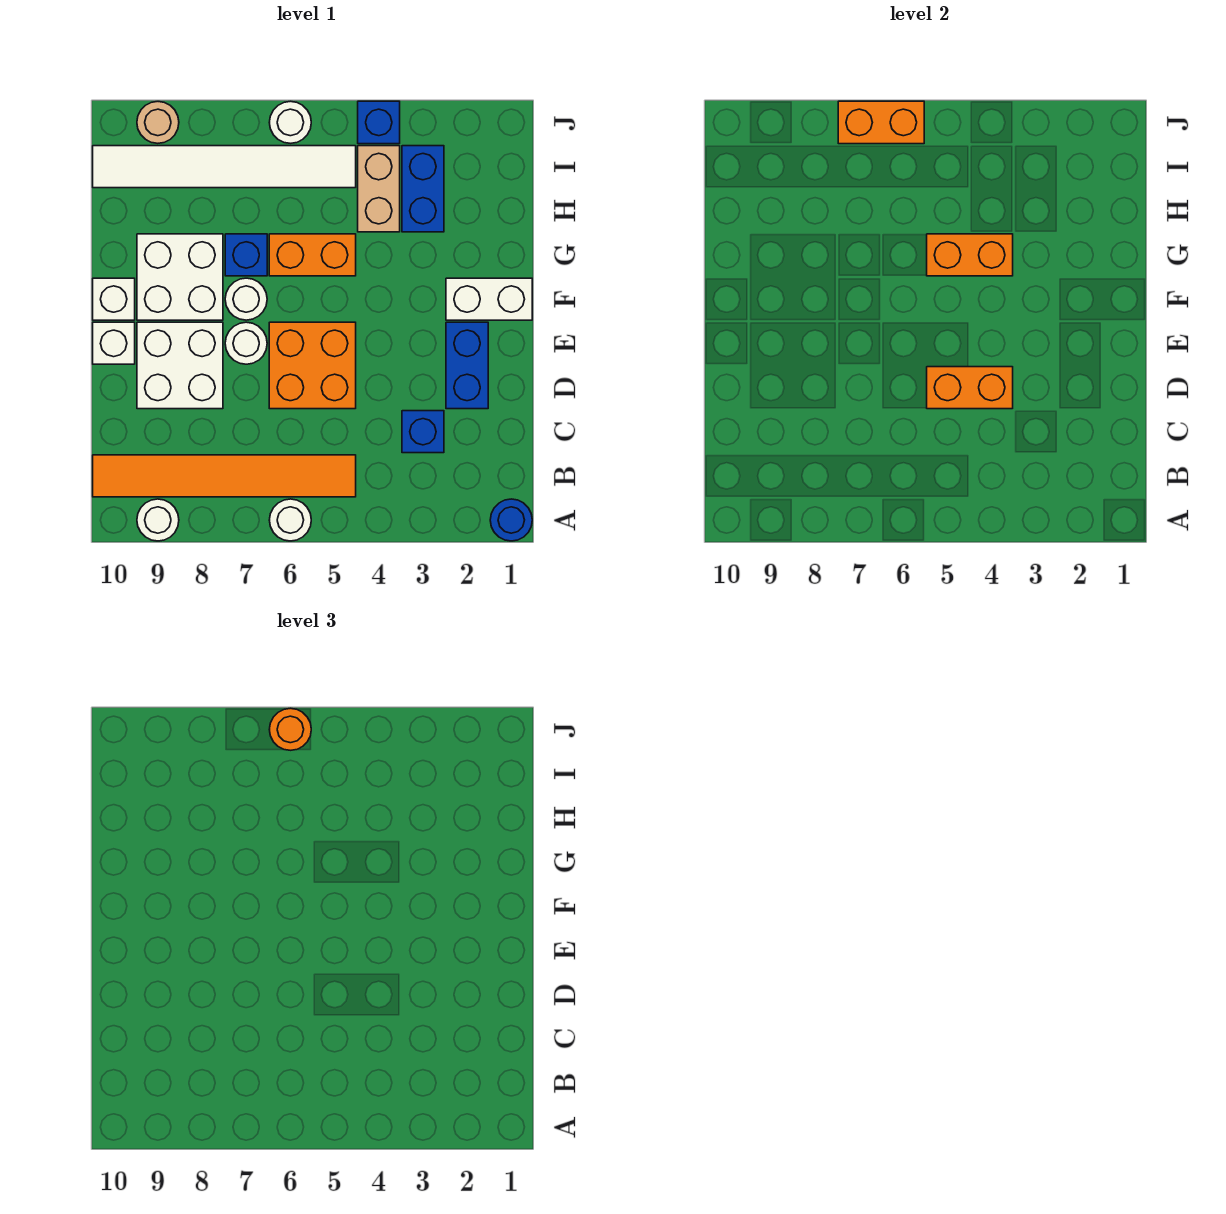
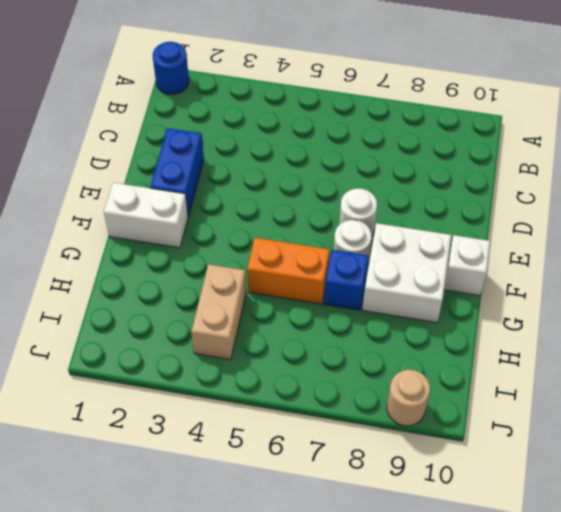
none -> white round brick A6 level 1
none -> white round brick A9 level 1
none -> orange tile B5:B10 level 1

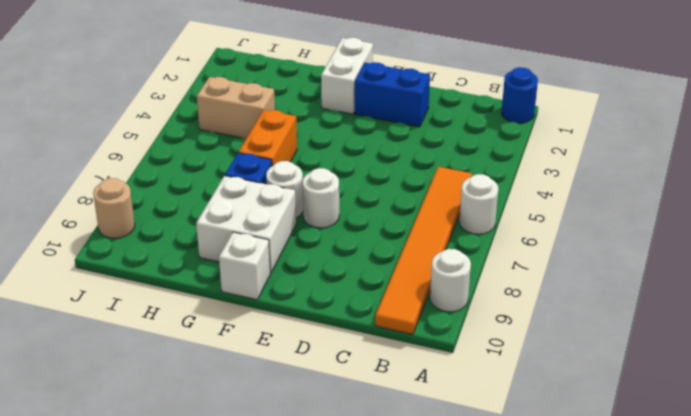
none -> blue brick C3 level 1
none -> orange brick D5:E6 level 1
none -> white brick D8:E9 level 1

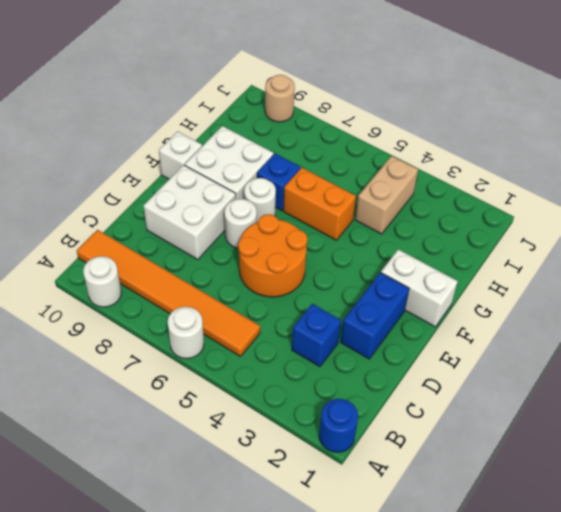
orange round brick D5:E6 level 1 -> orange brick D5:E6 level 1
none -> white brick E10 level 1
none -> blue brick H3:I3 level 1
none -> white tile I5:I10 level 1

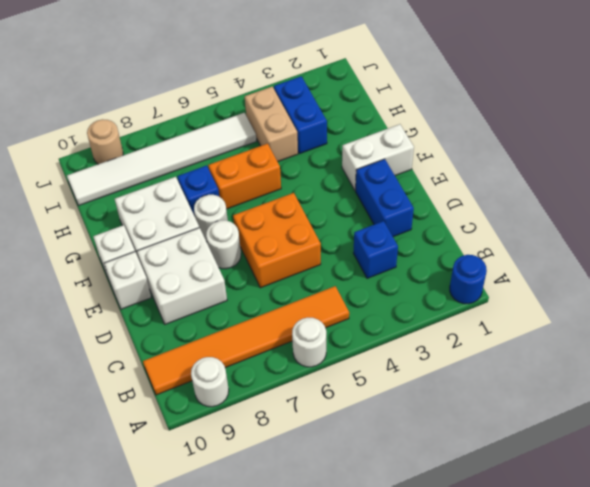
none -> blue brick J4 level 1
none -> white round brick J6 level 1
none -> orange brick D4:D5 level 2

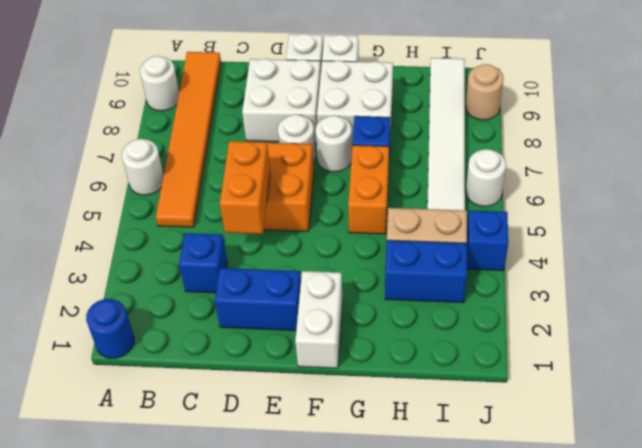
none -> orange brick G4:G5 level 2
none -> orange brick J6:J7 level 2
none -> orange round brick J6 level 3

